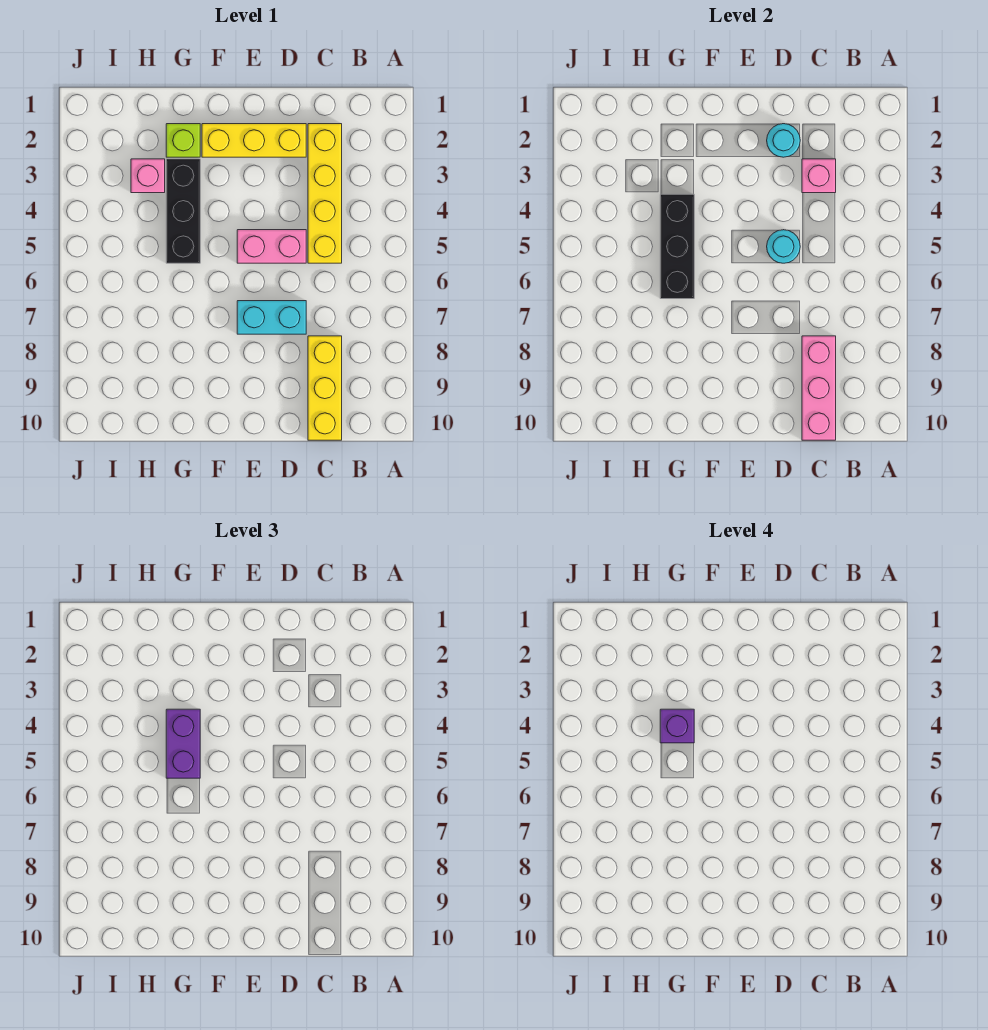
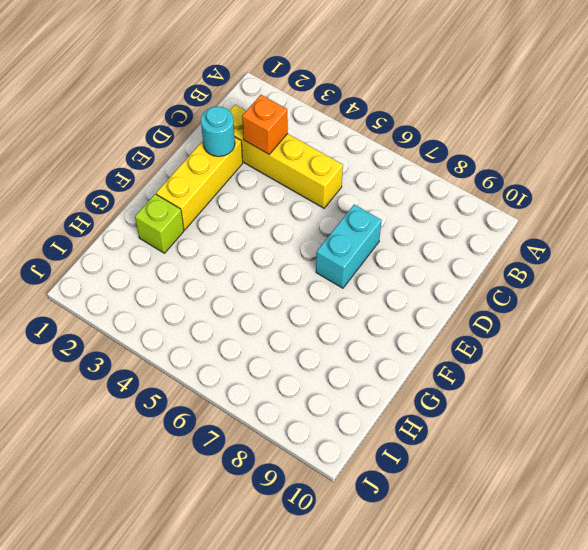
orange brick C3 level 2 -> pink brick C3 level 2
none -> yellow brick C8:C10 level 1
none -> pink brick D5:E5 level 1
none -> black brick G3:G5 level 1

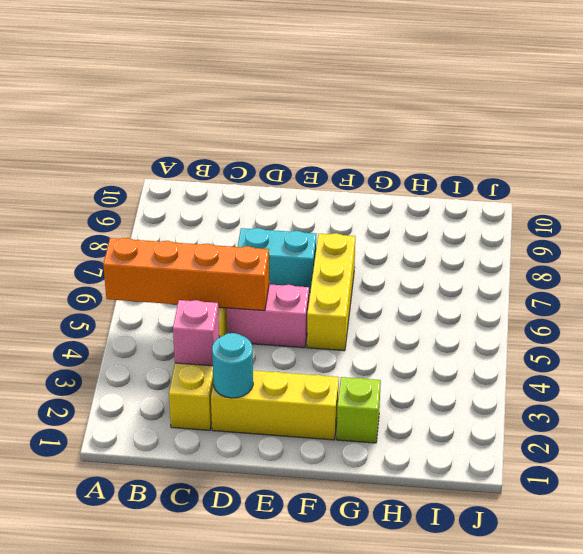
orange brick A5:D5 level 2 -> cyan round brick D5 level 2
yellow brick F5:F7 level 1 -> yellow brick C8:C10 level 1
none -> black brick G3:G5 level 1
none -> pink brick H3 level 1
none -> pink brick C8:C10 level 2

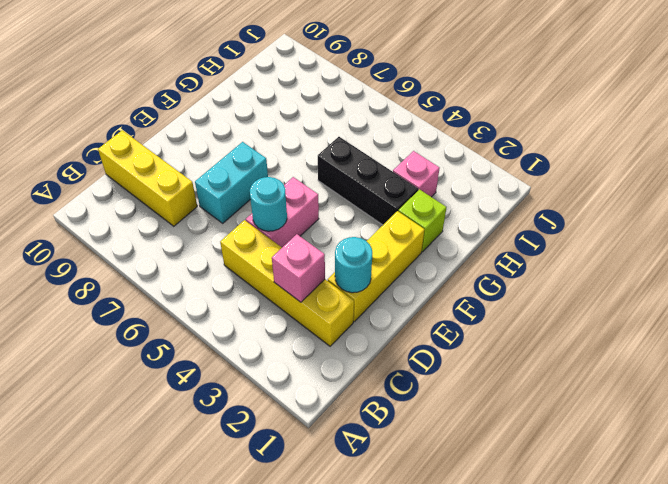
none -> pink brick C8:C10 level 2
none -> black brick G4:G6 level 2
none -> purple brick G4:G5 level 3

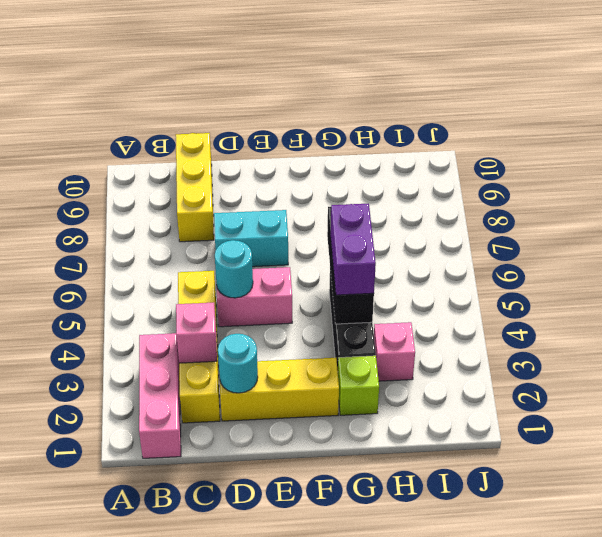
pink brick B1:B3 level 1 -> pink brick C8:C10 level 2
none -> purple brick G4 level 4

